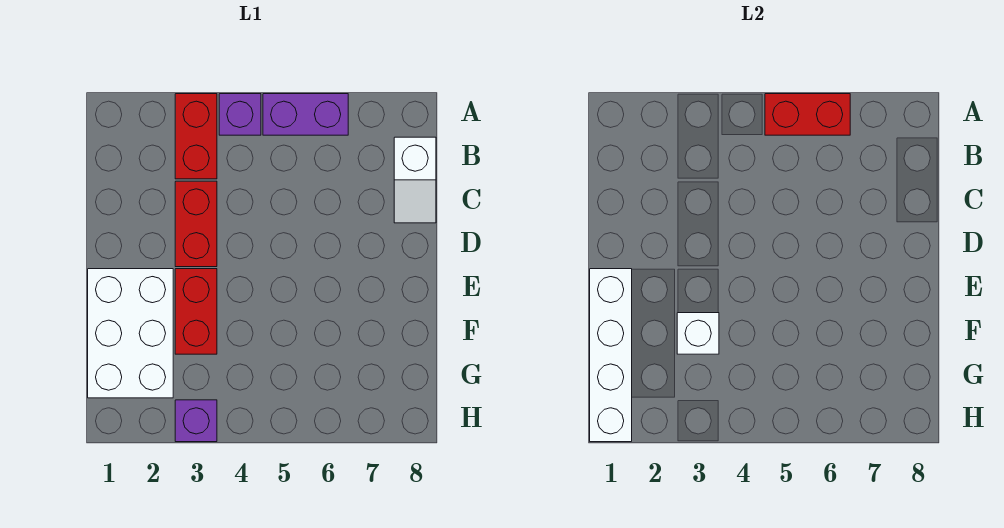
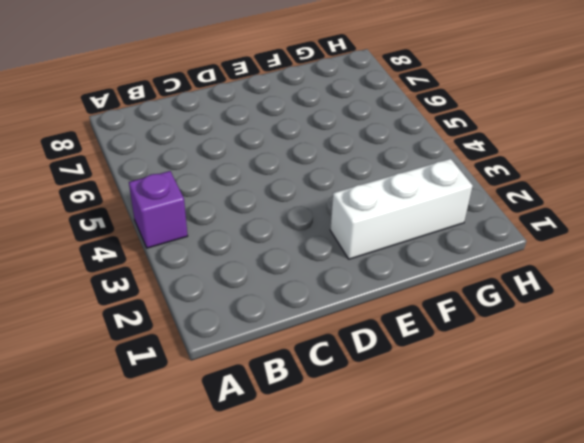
white brick E2:G2 level 1 -> white brick E1:G2 level 1
none -> red brick A3:B3 level 1
none -> purple brick A5:A6 level 1

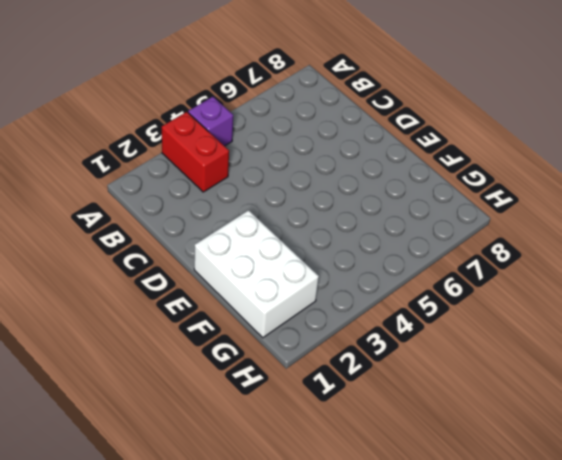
none -> purple brick A5:A6 level 1
none -> white slope B8:C8 level 1 top B

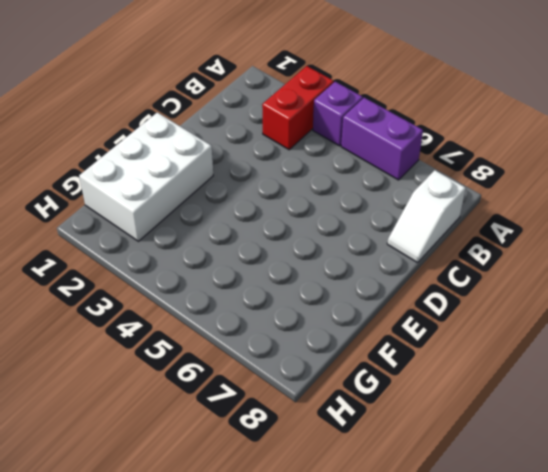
none -> red brick C3:D3 level 1
none -> red brick E3:F3 level 1

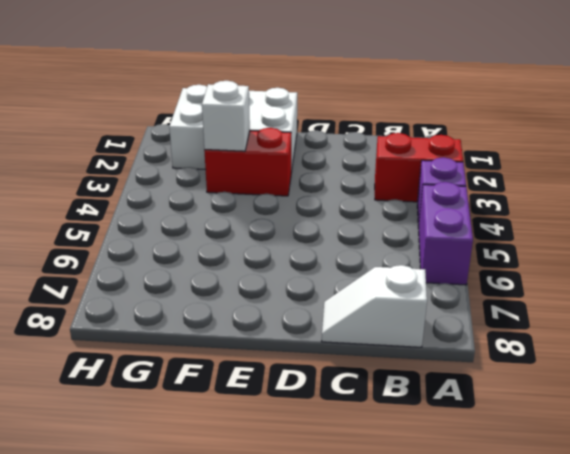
none -> red brick C3:D3 level 1
none -> purple brick H3 level 1

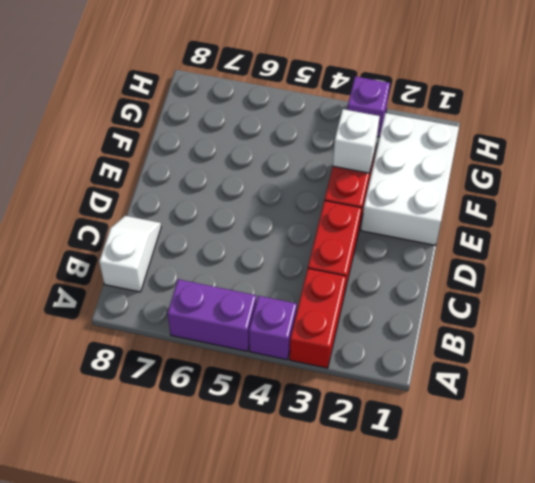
none -> red brick A5:A6 level 2
none -> white brick E1:H1 level 2

